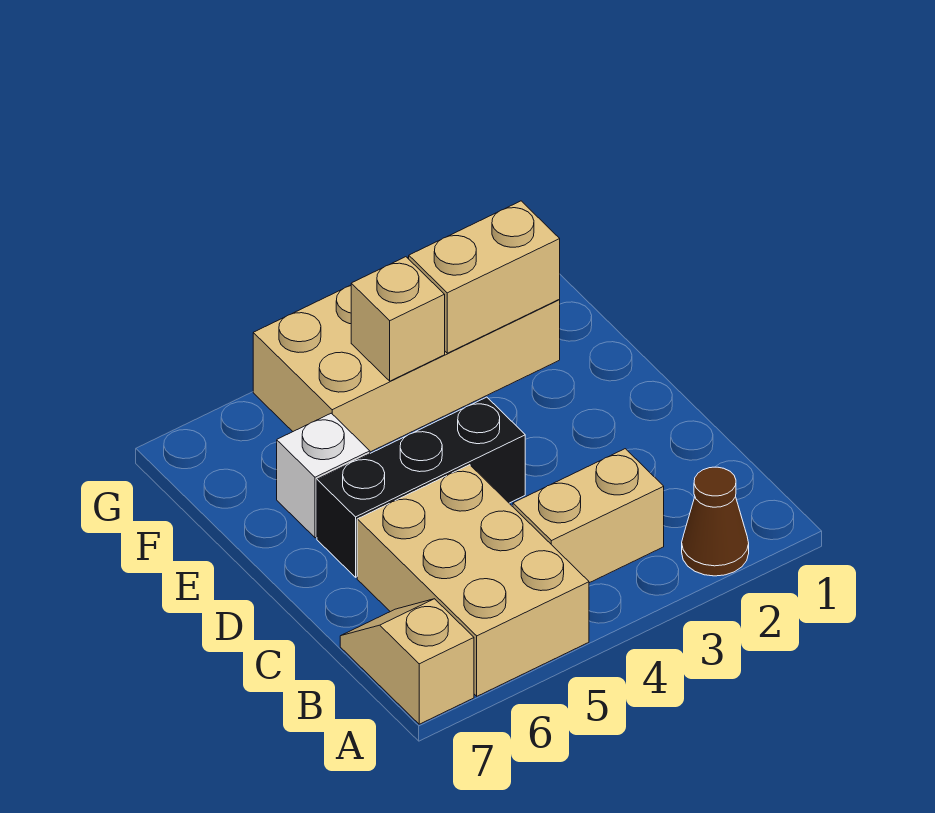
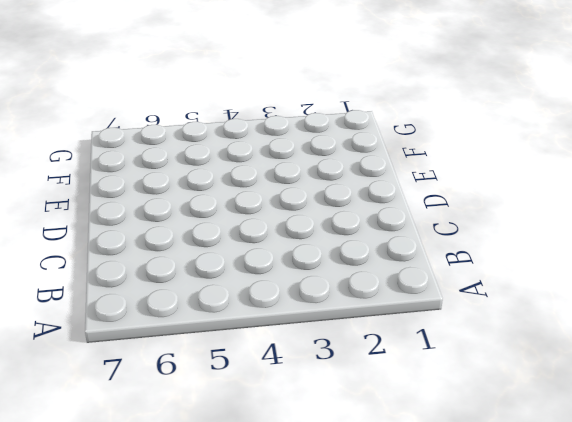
none -> brown cone A2 level 1
none -> tan brick A5:C6 level 1

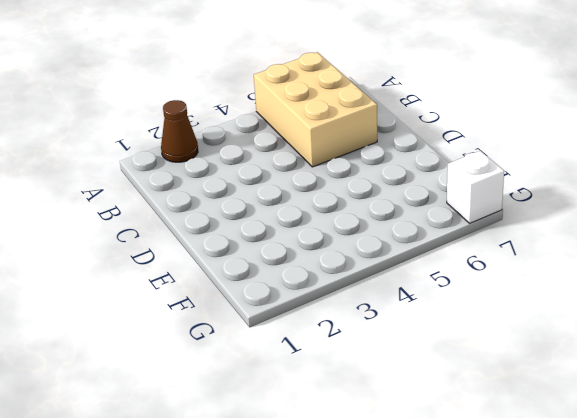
white brick G7 level 1 -> white brick E6 level 1
none -> tan slope A7:B7 level 1 top A
none -> tan brick B3:B4 level 1

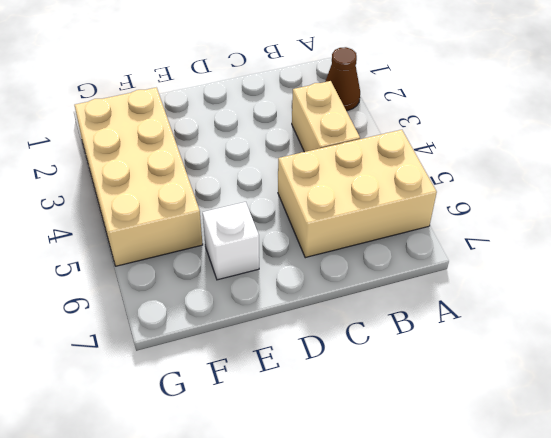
none -> tan slope A7:B7 level 1 top A
none -> black brick D4:D6 level 1

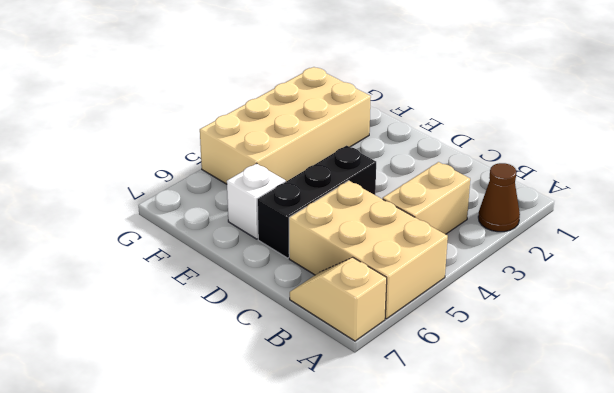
none -> tan brick F2:F3 level 2
none -> tan brick F4 level 2

